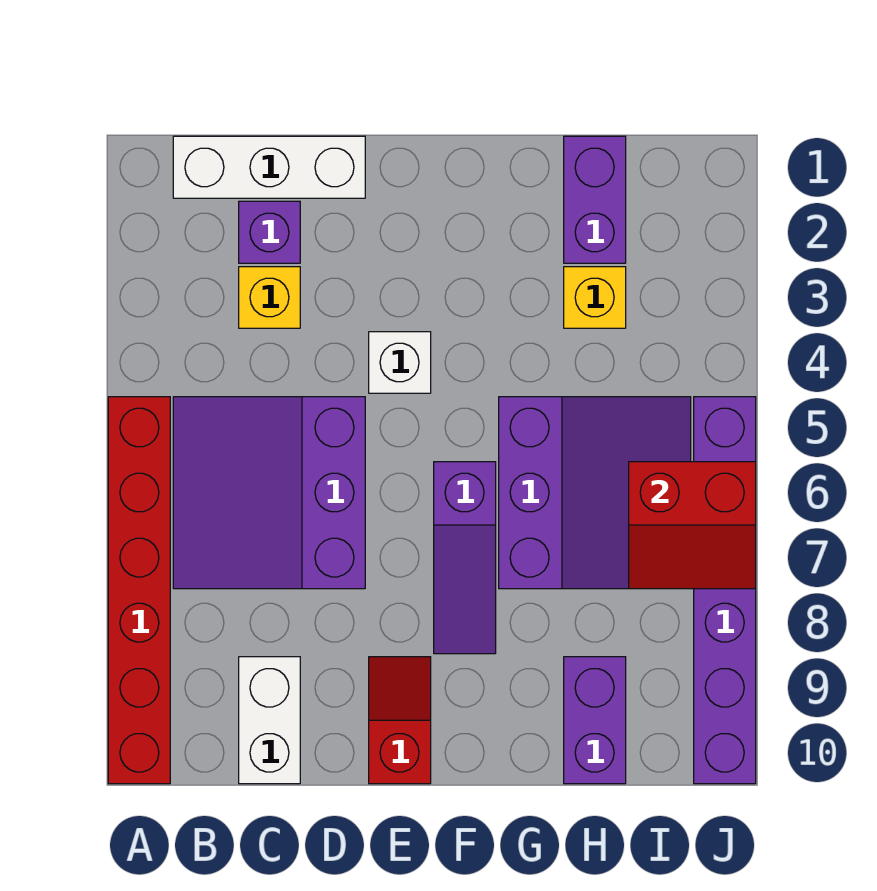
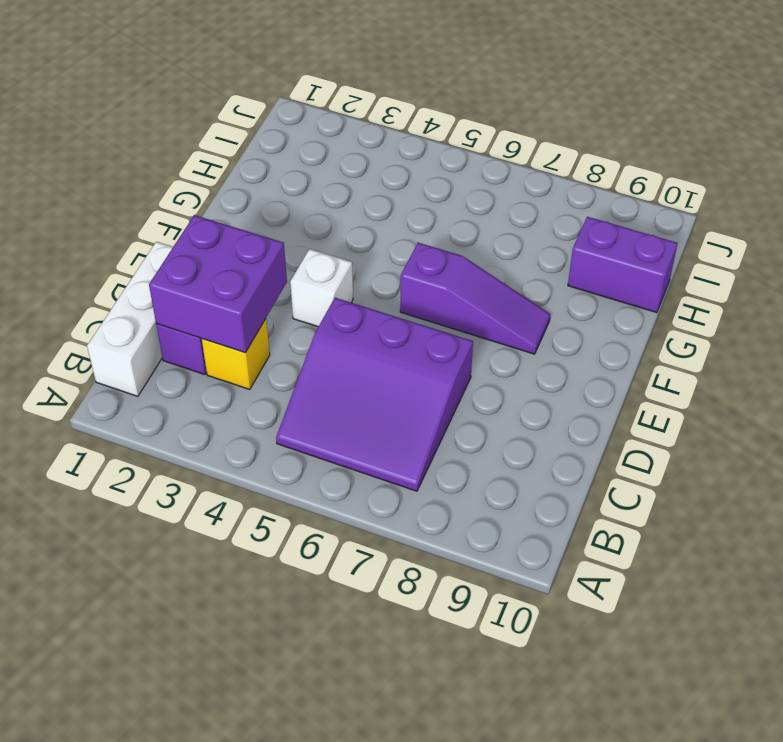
purple brick C2:D3 level 2 -> none
none -> red brick A5:A10 level 1
none -> white brick C9:C10 level 1
none -> red slope E9:E10 level 1 top 10

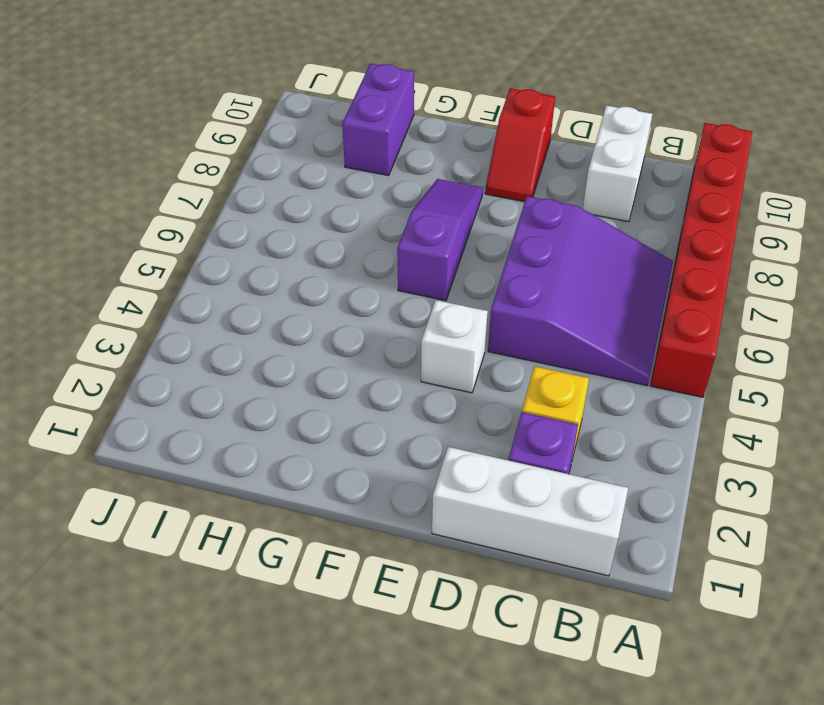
none -> purple slope G5:I7 level 1 top G
none -> purple brick H1:H2 level 1
none -> yellow brick H3 level 1

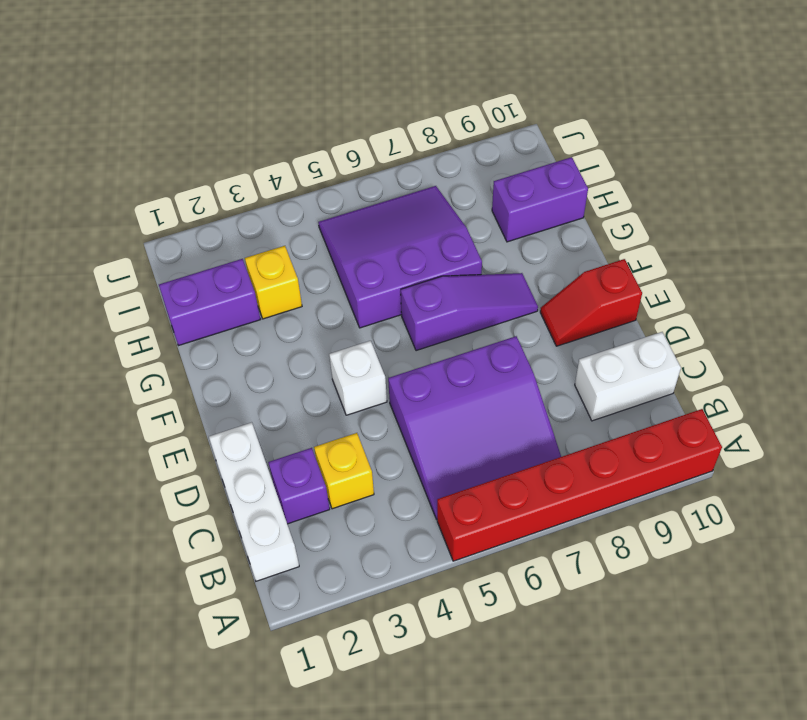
none -> purple brick J5:J10 level 1
none -> red slope I6:J7 level 2 top 6

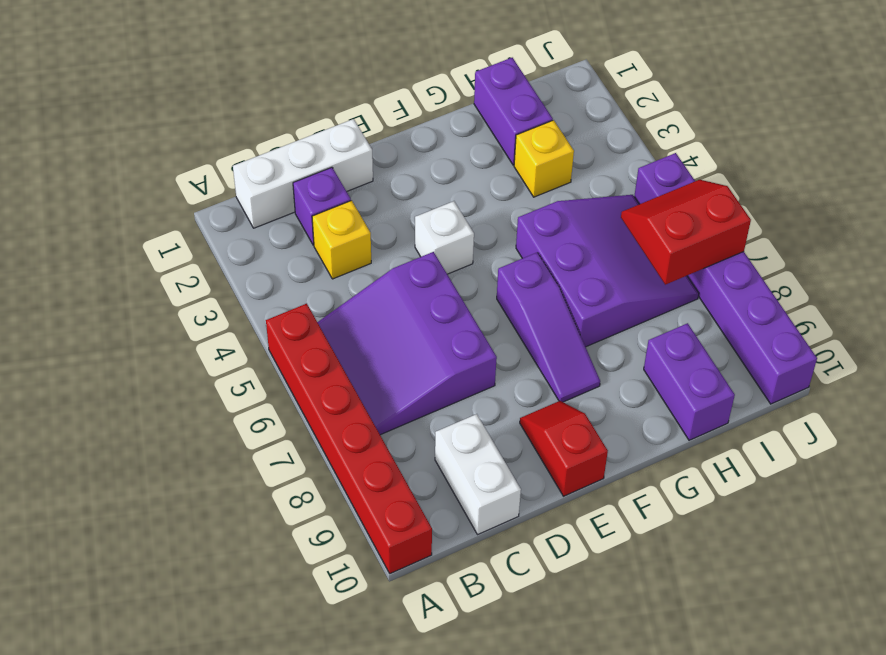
red slope I6:J7 level 2 top 7 -> red slope I6:J7 level 2 top 6

